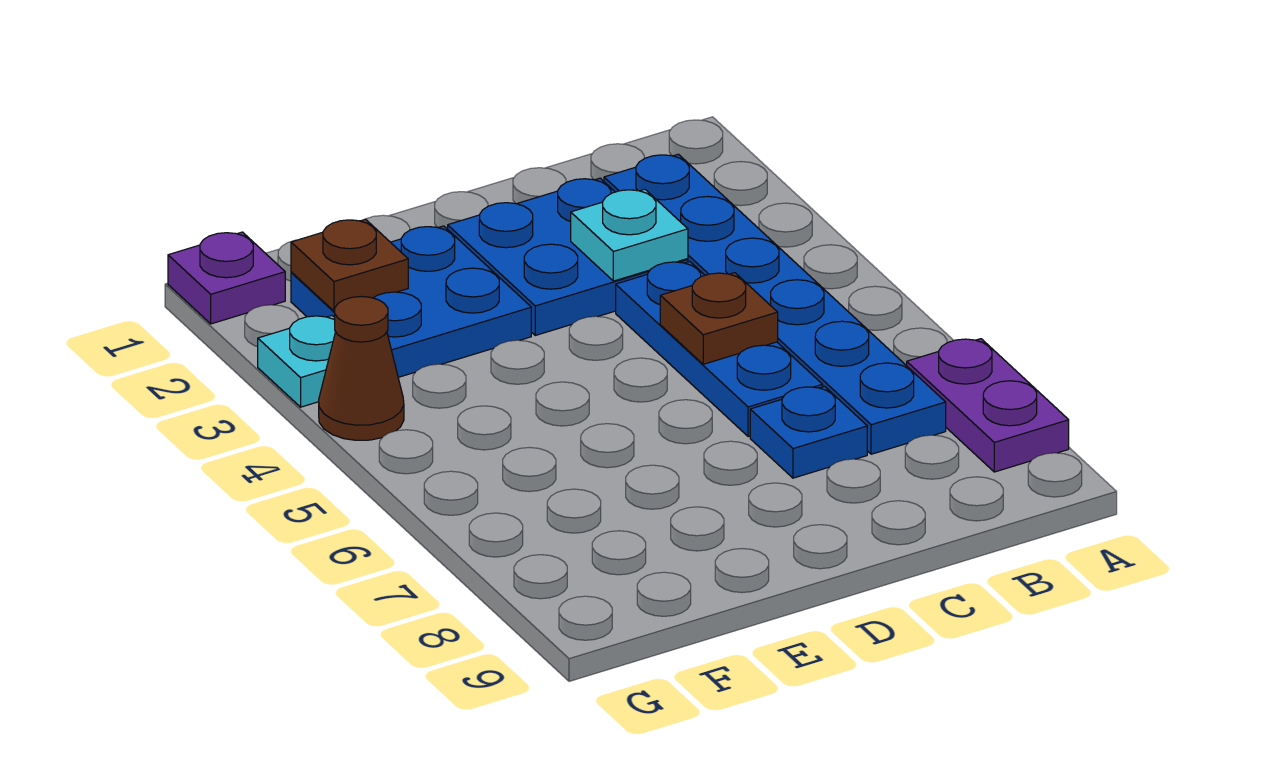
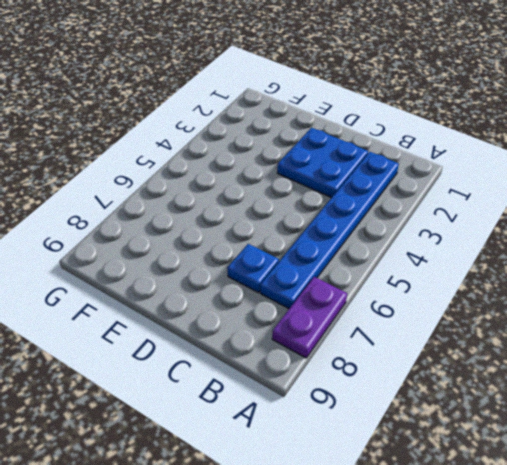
none -> blue plate C4:C6 level 1
none -> blue plate E2:F3 level 1
none -> purple plate G1 level 1

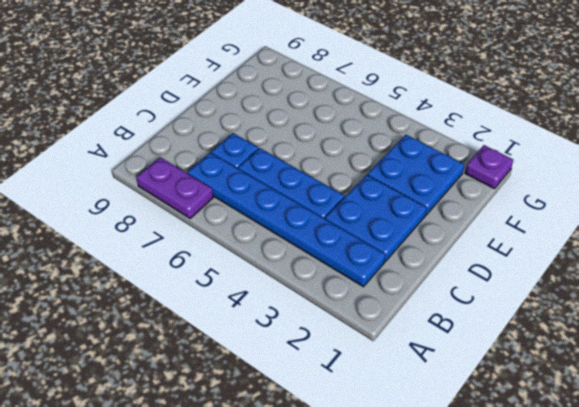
none -> cyan plate G3 level 1
none -> brown cone G4 level 1
none -> cyan plate C3 level 2

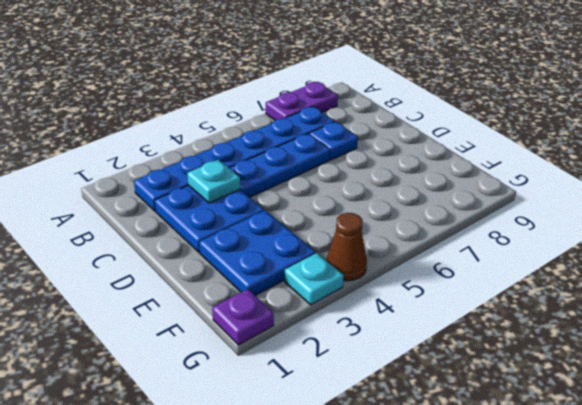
none -> brown plate C5 level 2
none -> brown plate F2 level 2

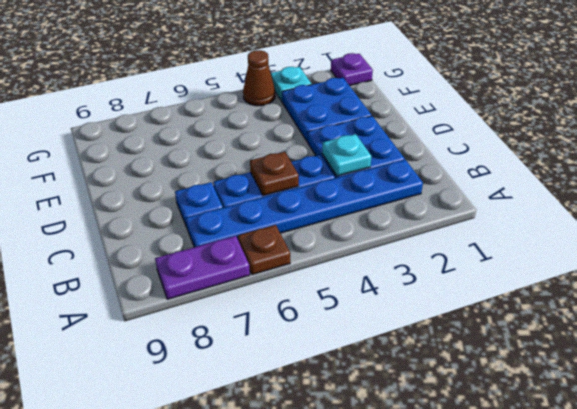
brown plate A6 level 1 -> brown plate F2 level 2

